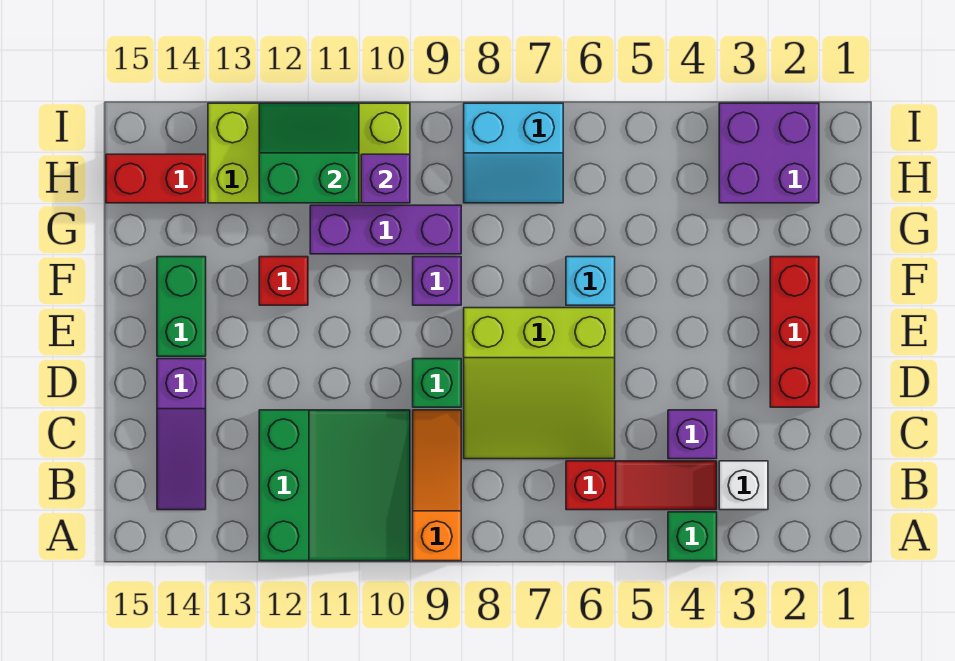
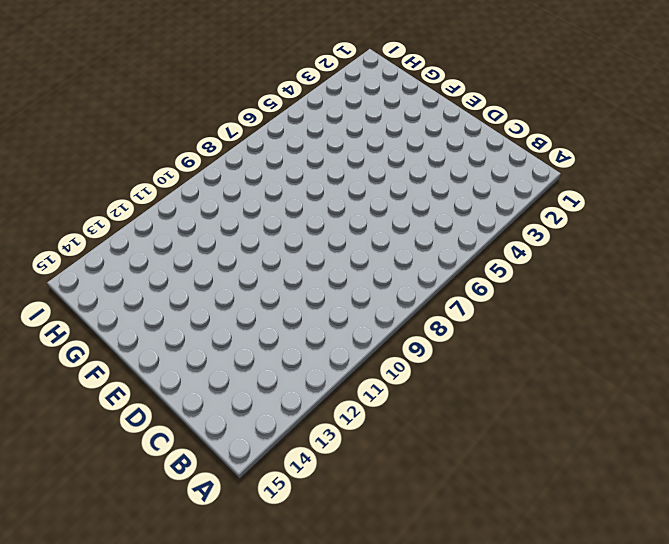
none -> green brick A4 level 1
none -> orange slope A9:C9 level 1 top A
none -> green slope A10:C12 level 1 top 12

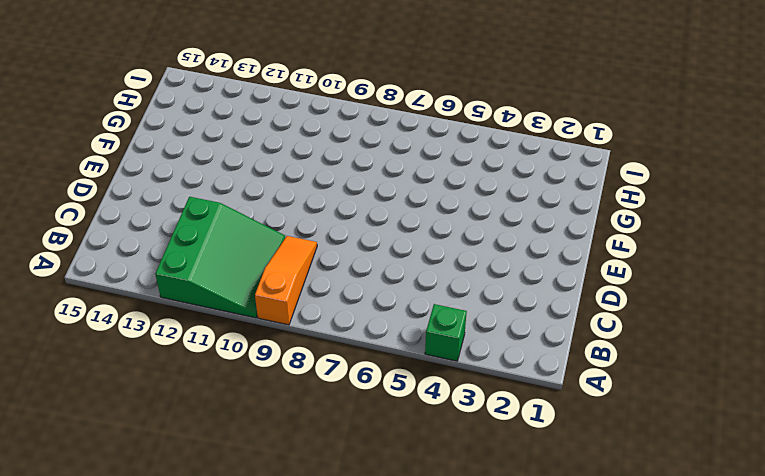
none -> white brick B3 level 1
none -> red slope B4:B6 level 1 top 6
none -> purple slope B14:D14 level 1 top D

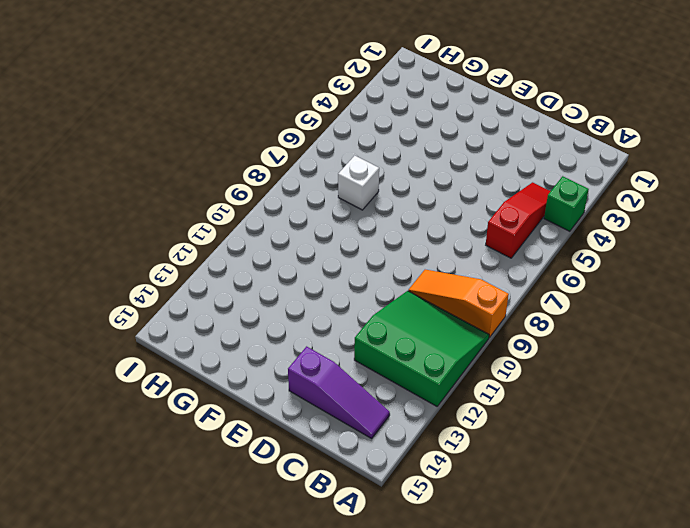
white brick G7 level 1 -> white brick B3 level 1
none -> purple brick C4 level 1
none -> lime slope C6:E8 level 1 top E
none -> red brick D2:F2 level 1

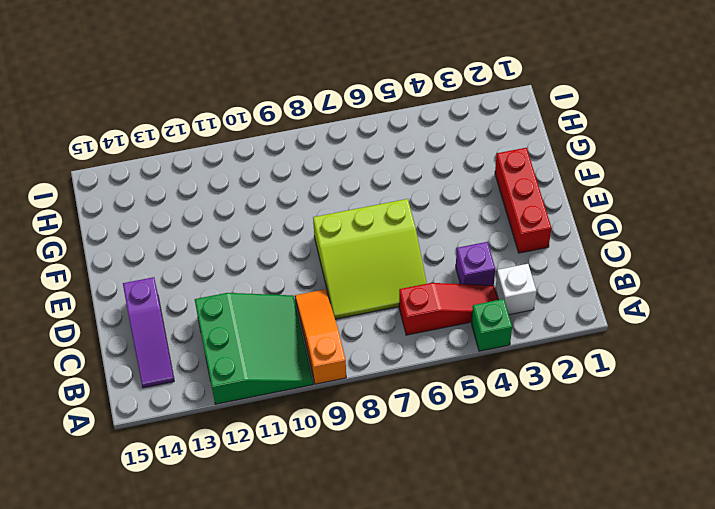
none -> green brick D9 level 1
none -> green brick E14:F14 level 1
none -> cyan brick F6 level 1

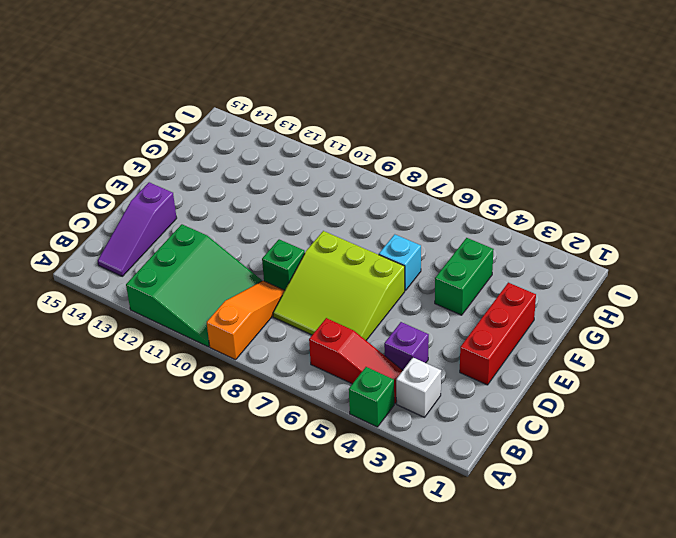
green brick F4:G4 level 1 -> green brick E14:F14 level 1
none -> purple brick F9 level 1
none -> red brick F12 level 1
none -> purple brick G9:G11 level 1

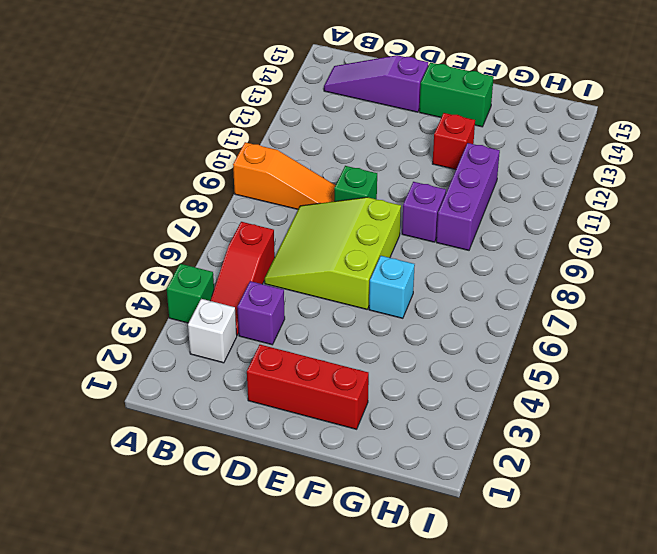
none -> green slope A10:C12 level 1 top 12
none -> purple brick H2:I3 level 1
none -> cyan slope H7:I8 level 1 top I

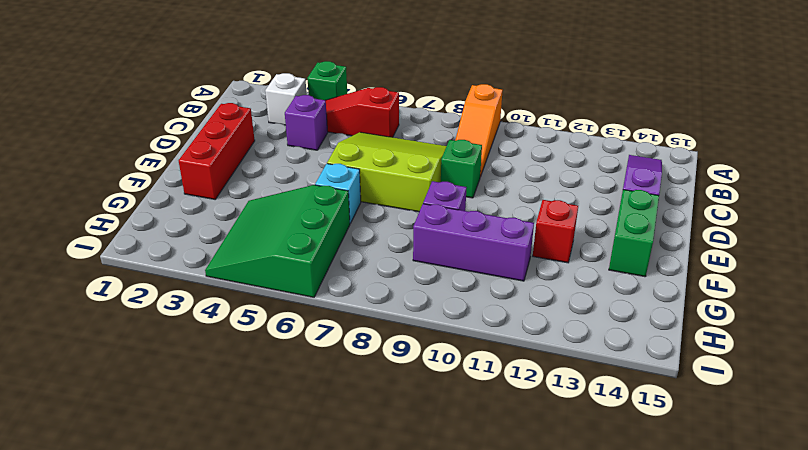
green slope G4:I6 level 1 top 6 -> green slope A10:C12 level 1 top 12
none -> purple brick H2:I3 level 1
none -> cyan slope H7:I8 level 1 top I
none -> lime brick H10:I13 level 1

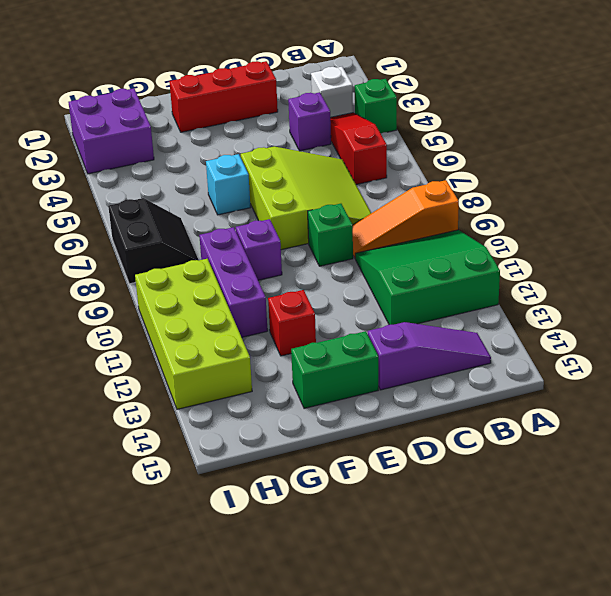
black slope H7:I8 level 1 top I -> cyan slope H7:I8 level 1 top I
none -> red brick H14:H15 level 1
none -> purple brick H10 level 2
none -> green slope H11:I12 level 2 top H

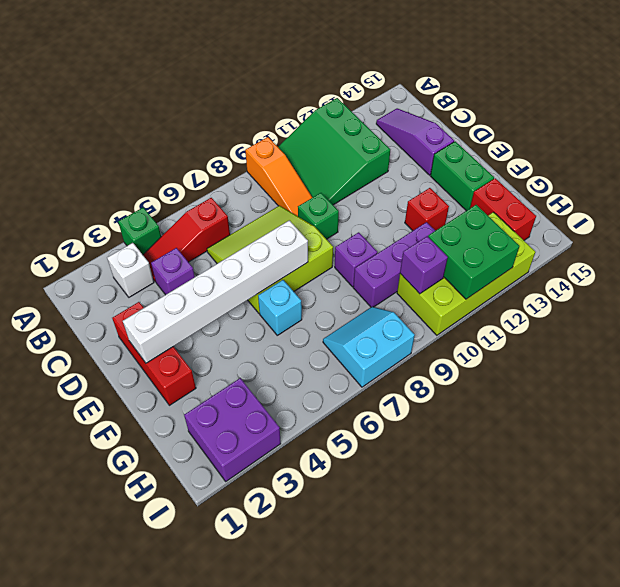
white brick E2:E7 level 2 -> none
red brick G14:H14 level 1 -> red brick H14:H15 level 1
green brick H11:I12 level 2 -> green slope H11:I12 level 2 top H

